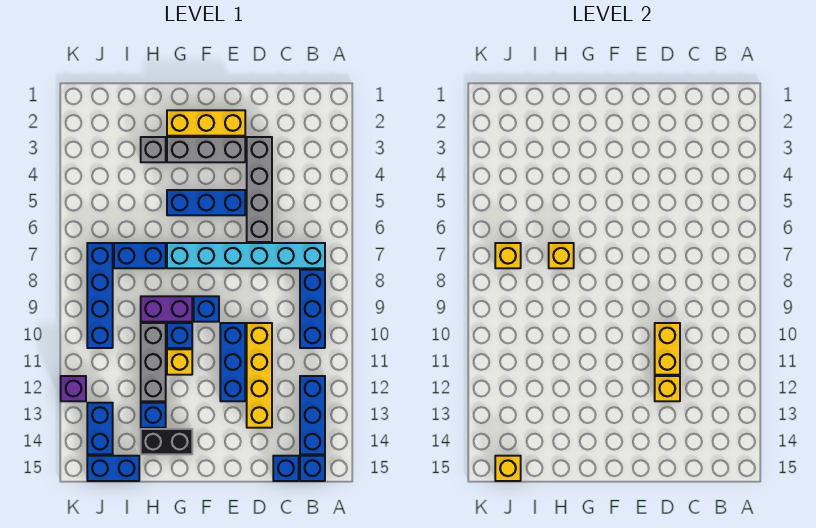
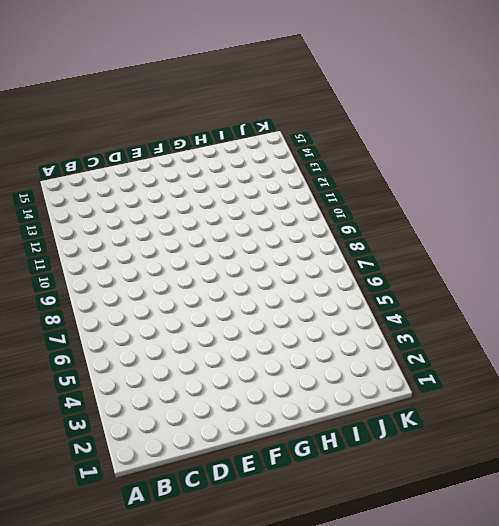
none -> cyan brick B7:G7 level 1
none -> blue brick B8:B10 level 1
none -> blue brick B12:B14 level 1

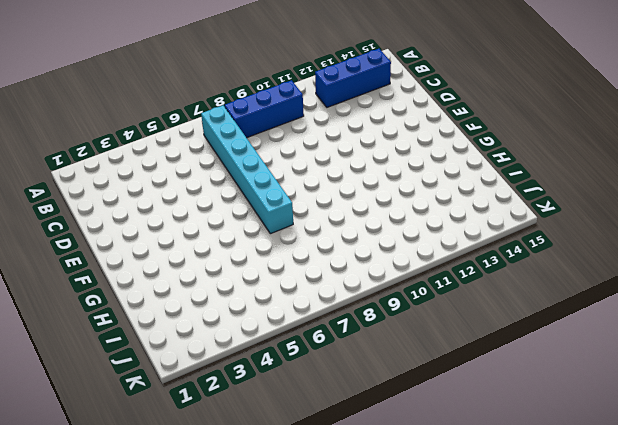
none -> blue brick B15 level 1
none -> blue brick C15 level 1
none -> grey brick D3:D6 level 1

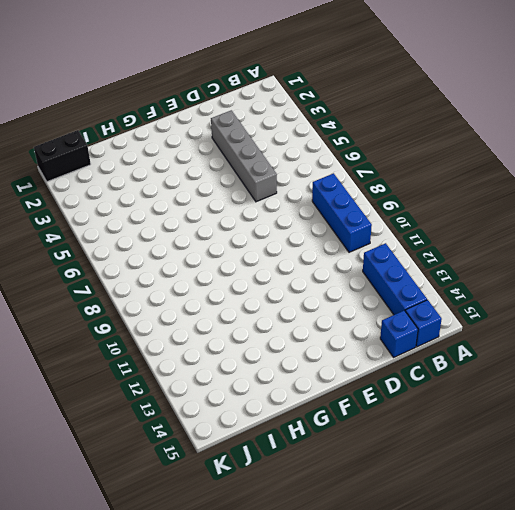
black brick J1:K1 level 1 -> black brick G14:H14 level 1
none -> cyan brick B7:G7 level 1
none -> yellow brick D10:D13 level 1
none -> yellow brick E2:G2 level 1

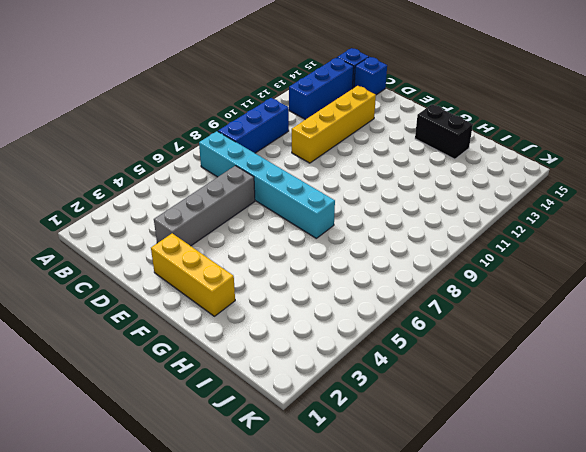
none -> grey brick E3:G3 level 1
none -> blue brick E5:G5 level 1
none -> blue brick E10:E12 level 1

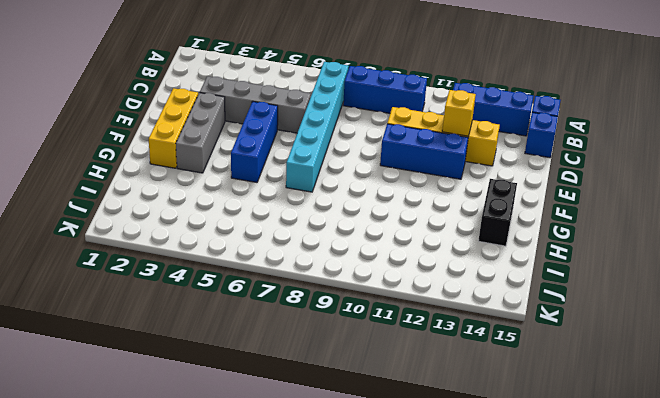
none -> blue brick F9 level 1
none -> purple brick G9:H9 level 1
none -> blue brick G10 level 1

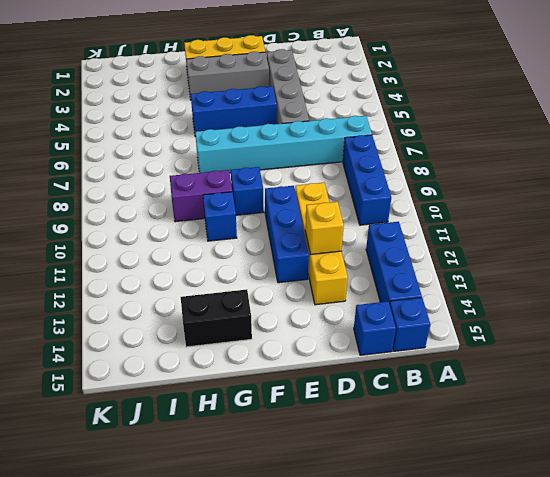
none -> yellow brick G11 level 1
none -> grey brick H3 level 1
none -> blue brick H7:I7 level 1

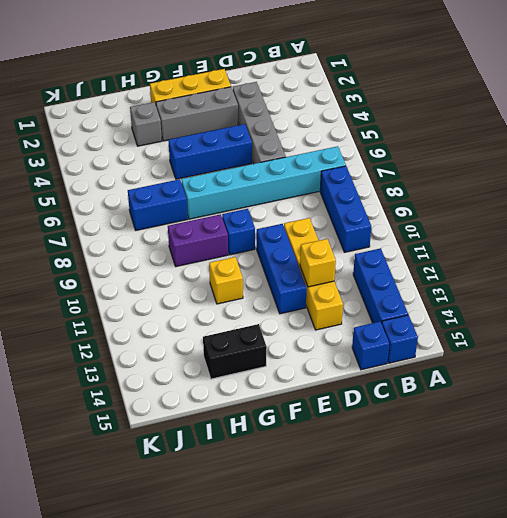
none -> blue brick G10 level 1
none -> grey brick H10:H12 level 1
none -> blue brick H13 level 1

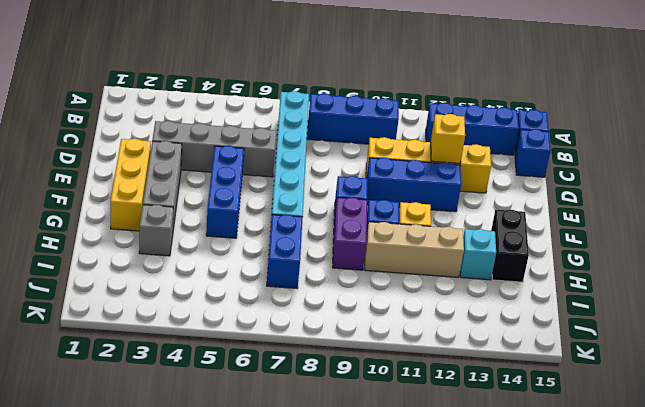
tan brick H10:H12 level 1 -> grey brick H10:H12 level 1
cyan brick H13 level 1 -> blue brick H13 level 1
none -> blue brick I15:J15 level 1
none -> blue brick J7:J10 level 1
none -> blue brick J13:J14 level 1

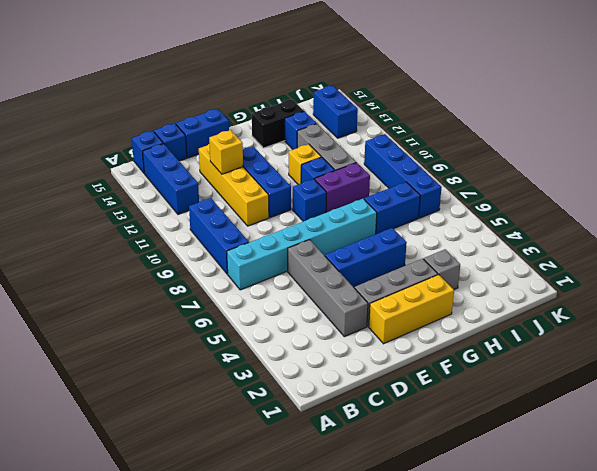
blue brick D15:E15 level 1 -> blue brick I15:J15 level 1
none -> purple brick K12 level 1
none -> yellow brick D10:D11 level 2
none -> yellow brick H7 level 2

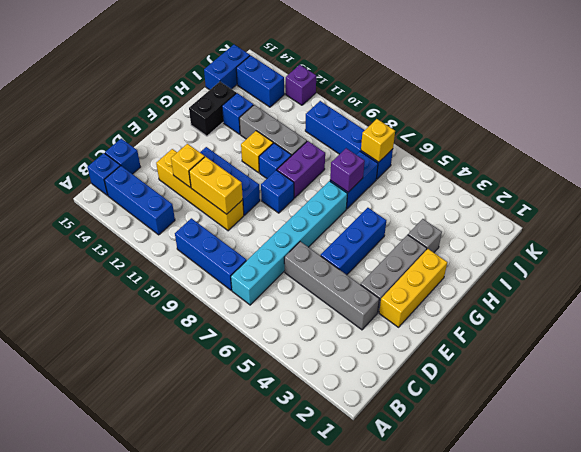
purple brick H7 level 2 -> yellow brick H7 level 2
none -> yellow brick J15 level 2

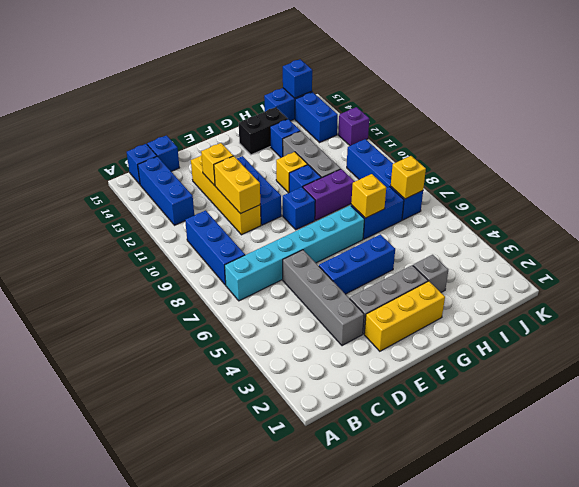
blue brick J15 level 2 -> yellow brick J15 level 2

